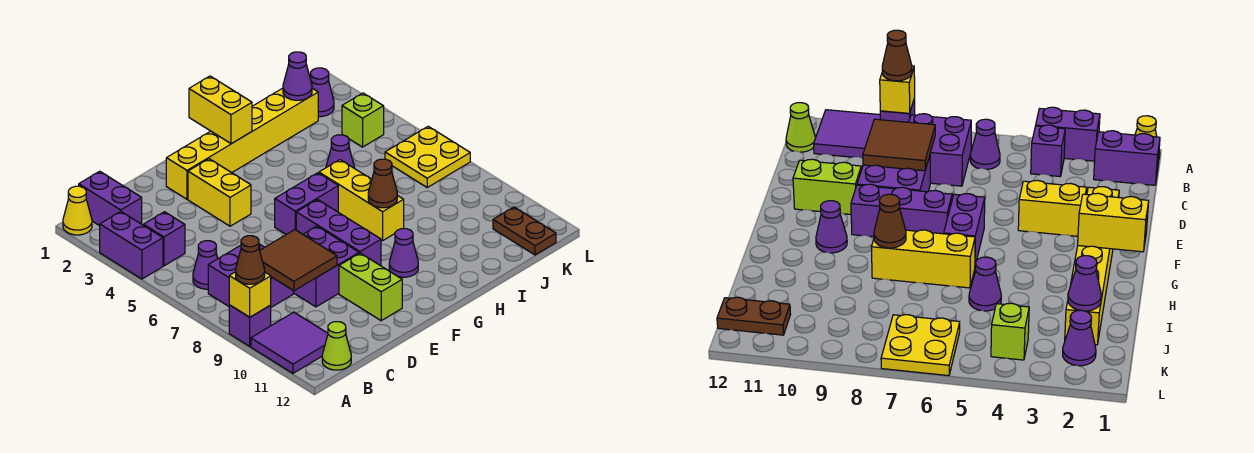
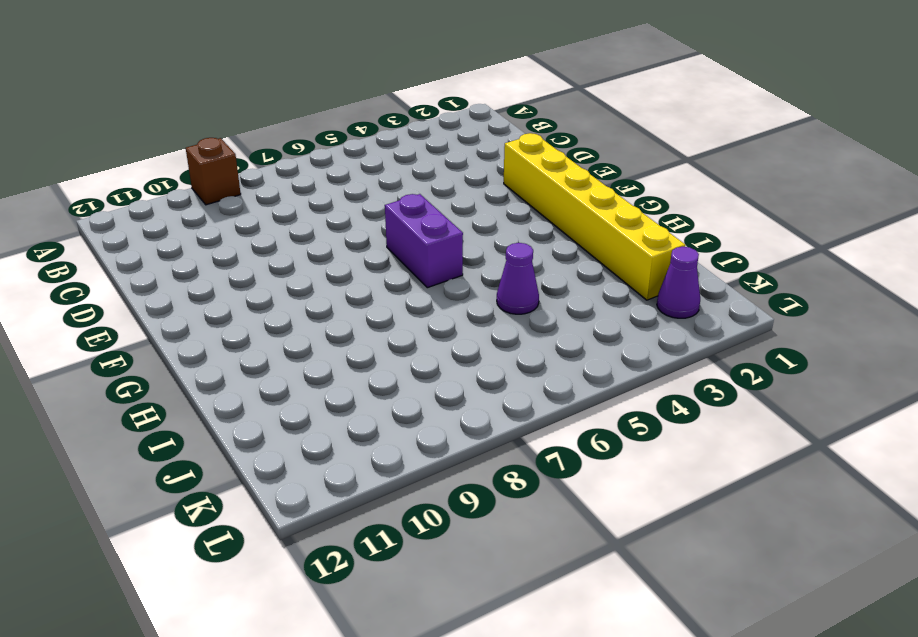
brown brick A9 level 1 -> purple brick A9 level 1
none -> yellow cone A1 level 1
none -> purple brick A3:A4 level 1
none -> purple tile A10:B11 level 1

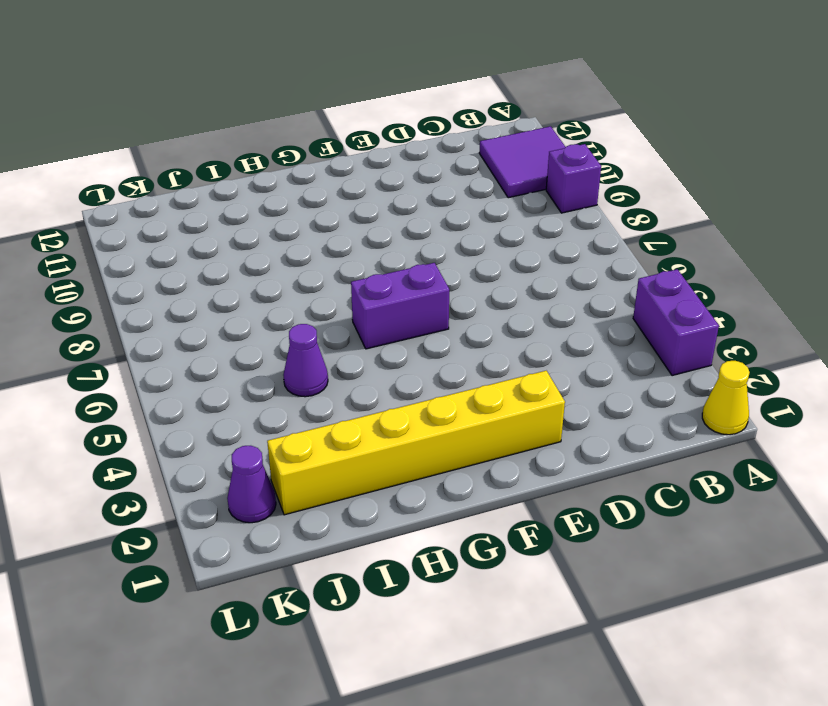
none -> purple brick B1:B2 level 1
none -> purple brick B4 level 1
none -> purple cone B6 level 1

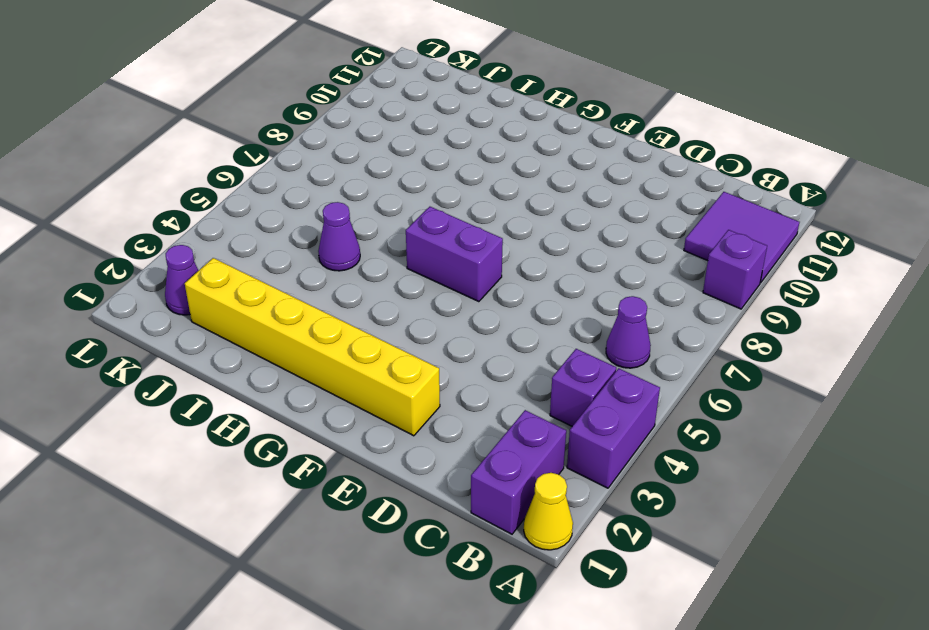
none -> purple brick B7:C8 level 1
none -> lime cone B12 level 1
none -> purple brick D8:E9 level 1

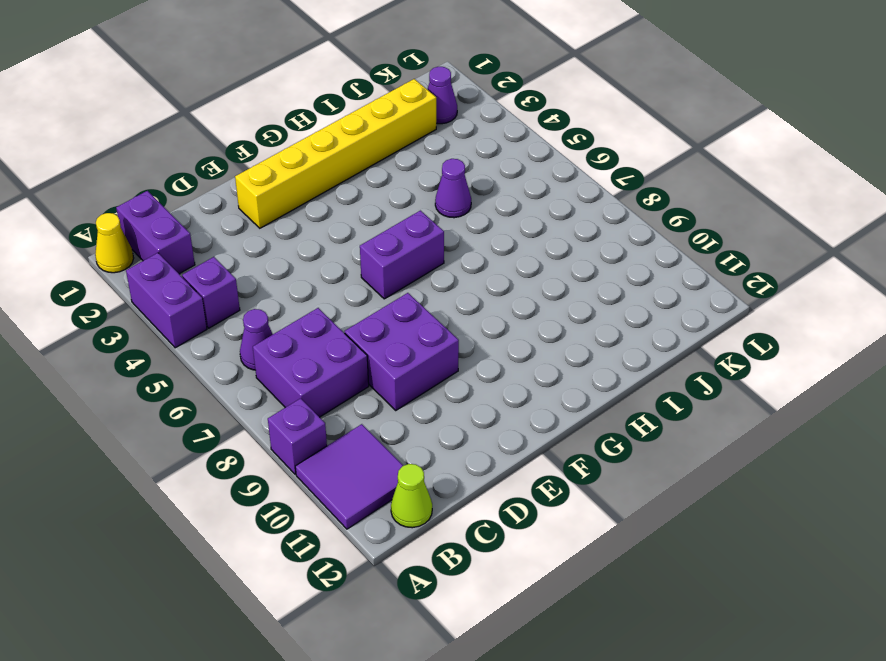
none -> yellow brick E3:E4 level 1
none -> lime brick E10:E11 level 1
none -> purple brick F7:F9 level 1

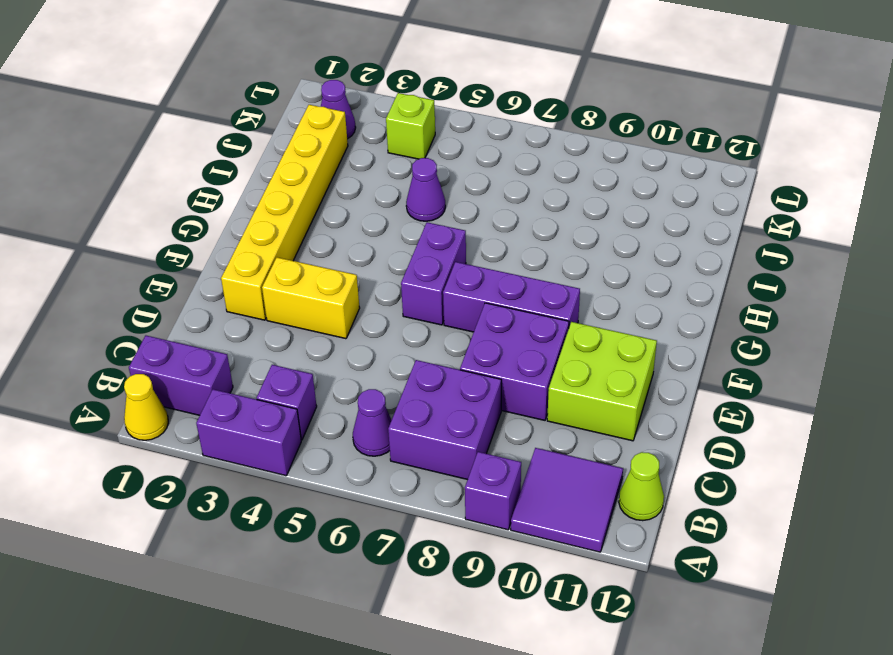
lime brick D10:E11 level 1 -> lime brick E10:E11 level 1
none -> purple cone G10 level 1
none -> yellow brick H6:H8 level 1
none -> yellow plate K6:L7 level 1

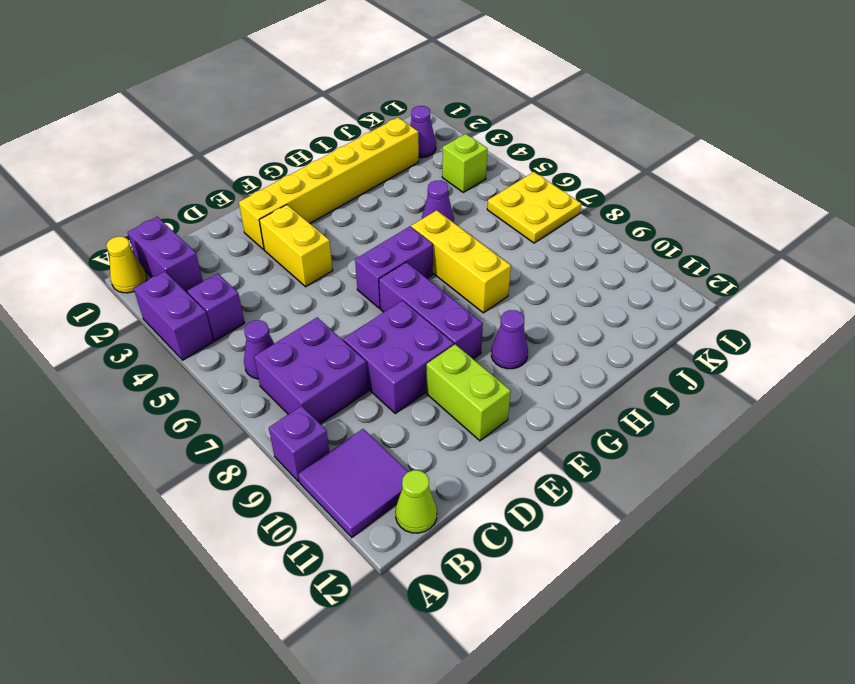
none -> brown plate K11:K12 level 1
none -> yellow brick A9 level 2
none -> brown tile C8:D9 level 2

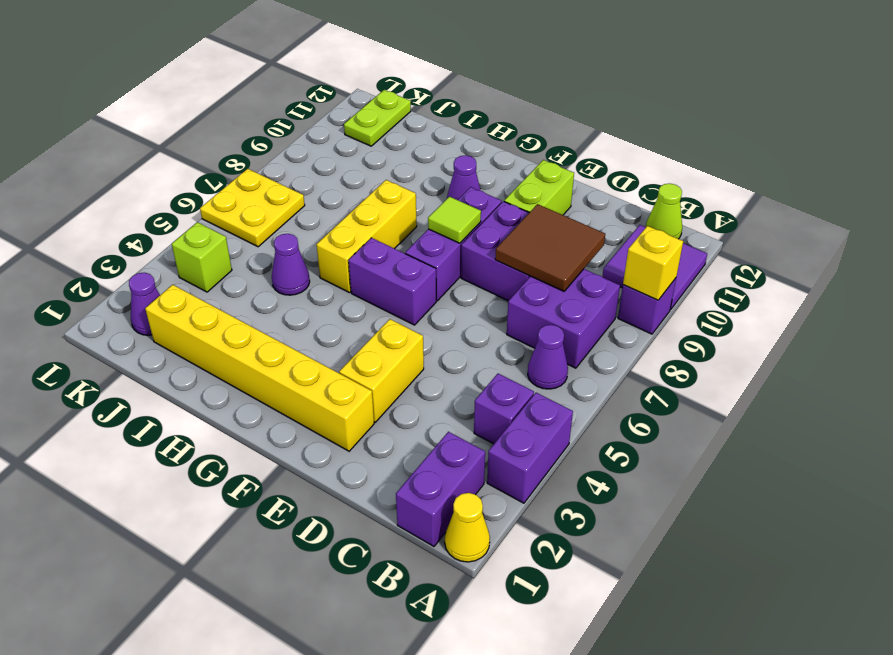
lime tile F8 level 2 -> none
lime plate K11:K12 level 1 -> brown plate K11:K12 level 1
none -> yellow brick G1:G2 level 2
none -> brown cone H8 level 2
none -> purple cone J2 level 2

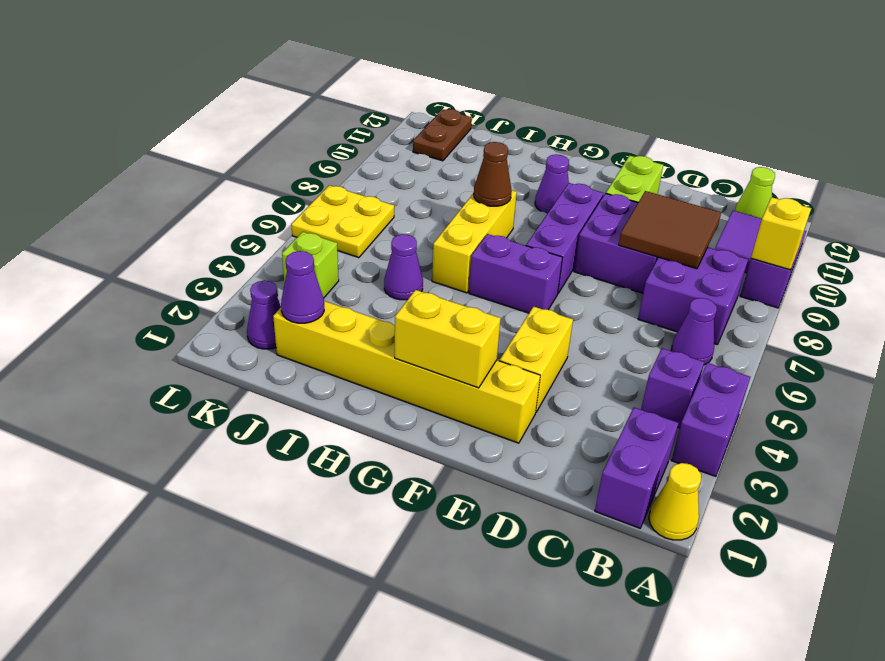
yellow brick F2:G2 level 2 -> yellow brick G1:G2 level 2
none -> brown cone A9 level 3

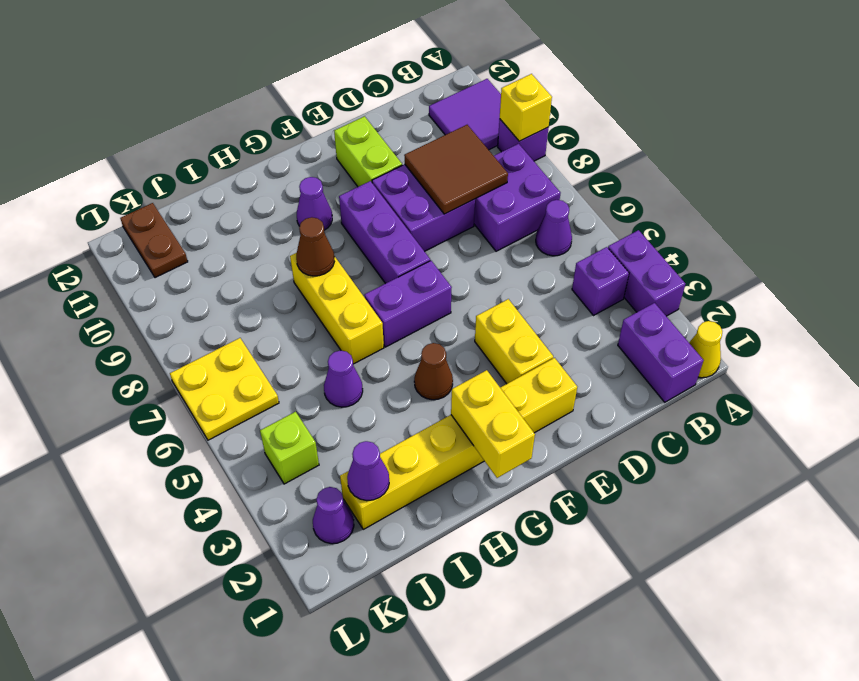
brown cone G4 level 1 -> brown cone A9 level 3
none -> lime cone B12 level 1

